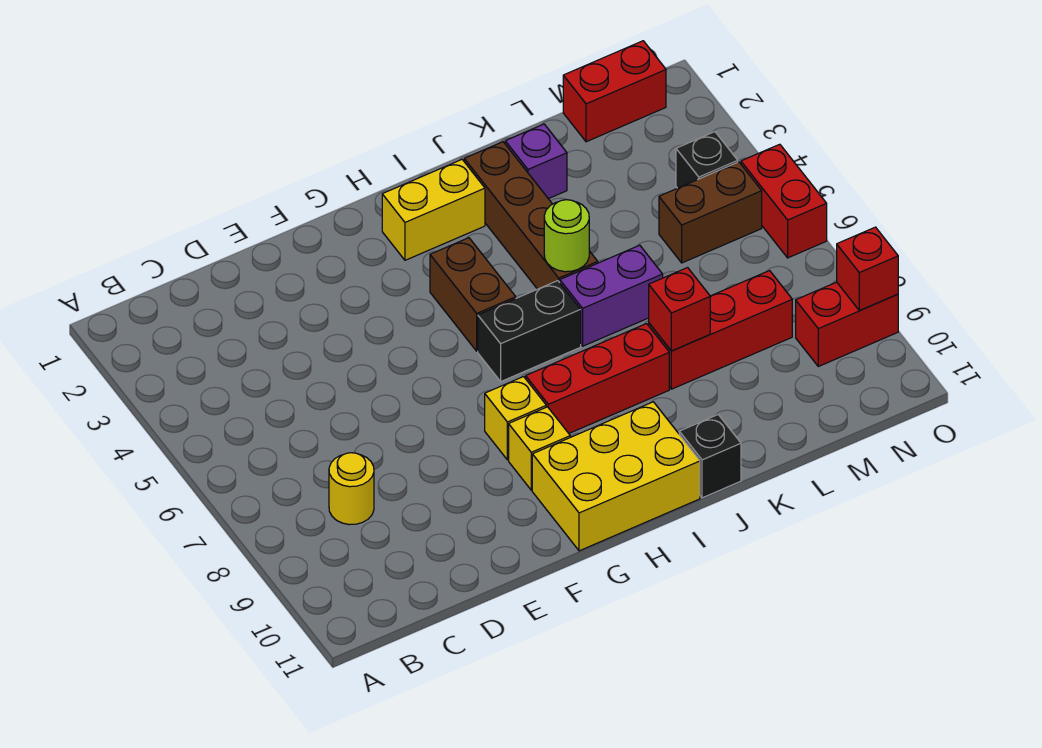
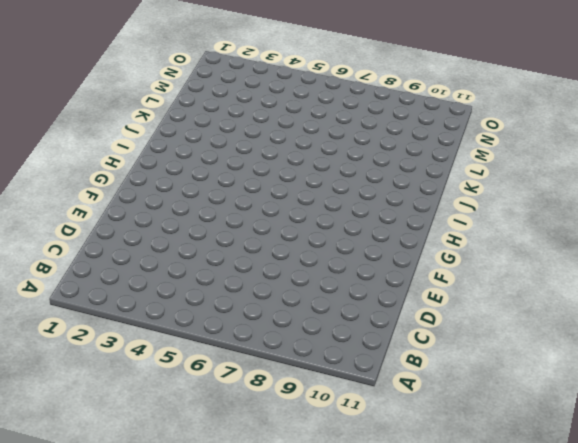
none -> yellow round brick C8 level 1
none -> yellow brick G8 level 1
none -> yellow brick G9 level 1

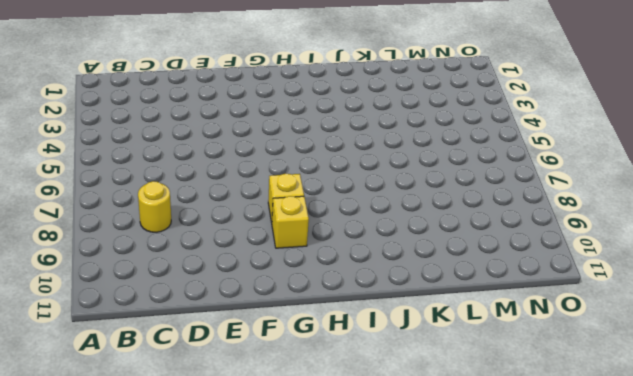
none -> yellow brick G10:I11 level 1
none -> yellow brick H2:I2 level 1
none -> brown brick H4:H5 level 1

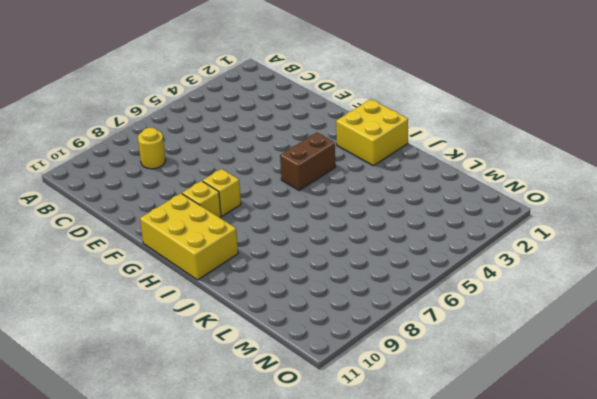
yellow brick H1:I2 level 1 -> yellow brick H2:I2 level 1
none -> black brick H6:I6 level 1
none -> red brick H8:J8 level 1
none -> brown brick J2:J5 level 1

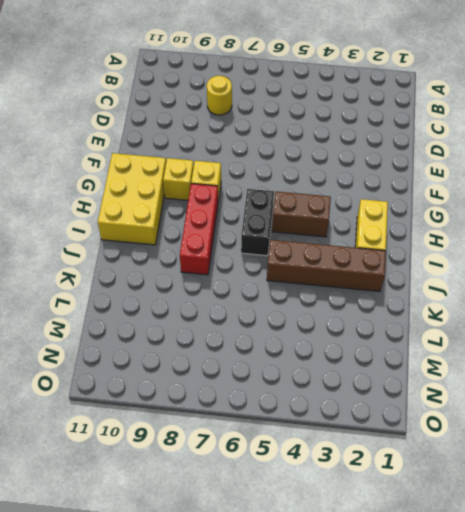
none -> purple brick J6:K6 level 1
none -> black brick J11 level 1
none -> purple brick K2 level 1

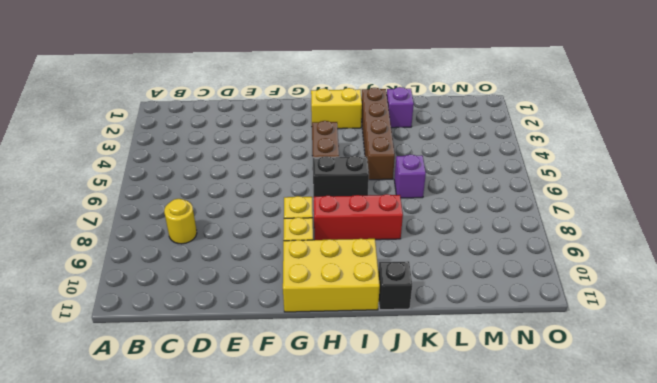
purple brick K6 level 1 -> purple brick J6:K6 level 1
none -> red brick K8:M8 level 1
none -> red brick M1:N1 level 1
none -> brown brick M5:N5 level 1

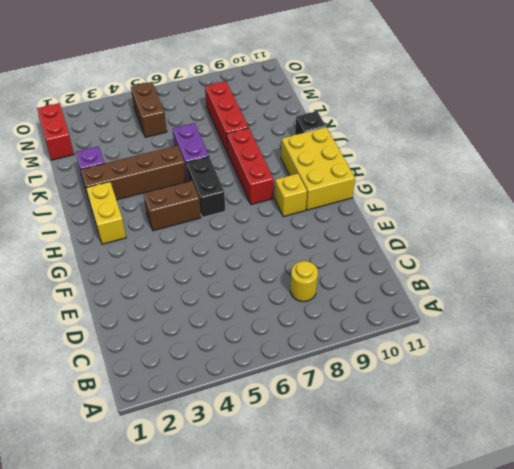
none -> yellow brick G8 level 1
none -> black brick N4 level 1
none -> red brick N9:O9 level 1

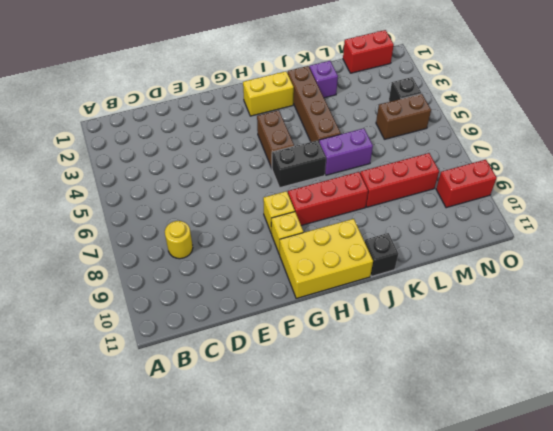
none -> red brick O5:O6 level 1
none -> lime round brick J5 level 2
none -> red brick K8 level 2

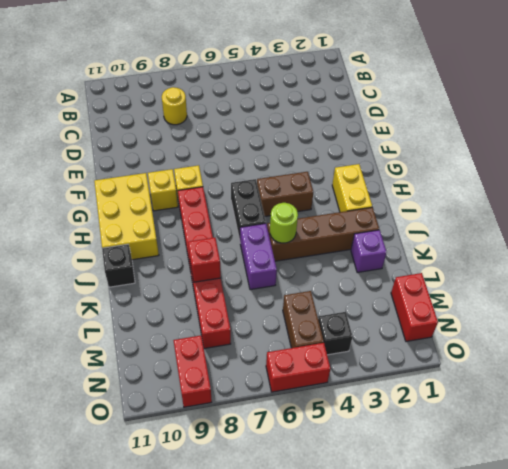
none -> red brick O9 level 2

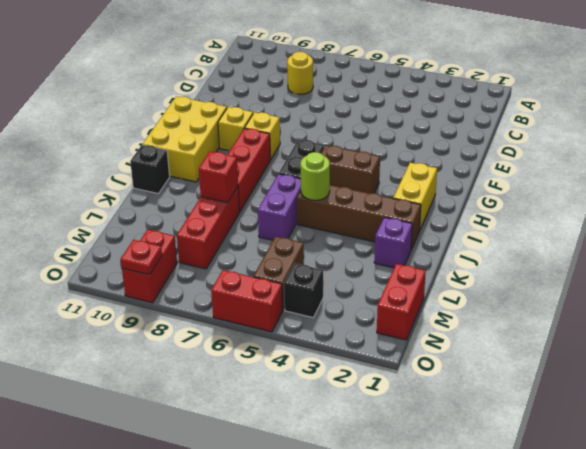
red plate O9 level 2 -> red brick O9 level 2

